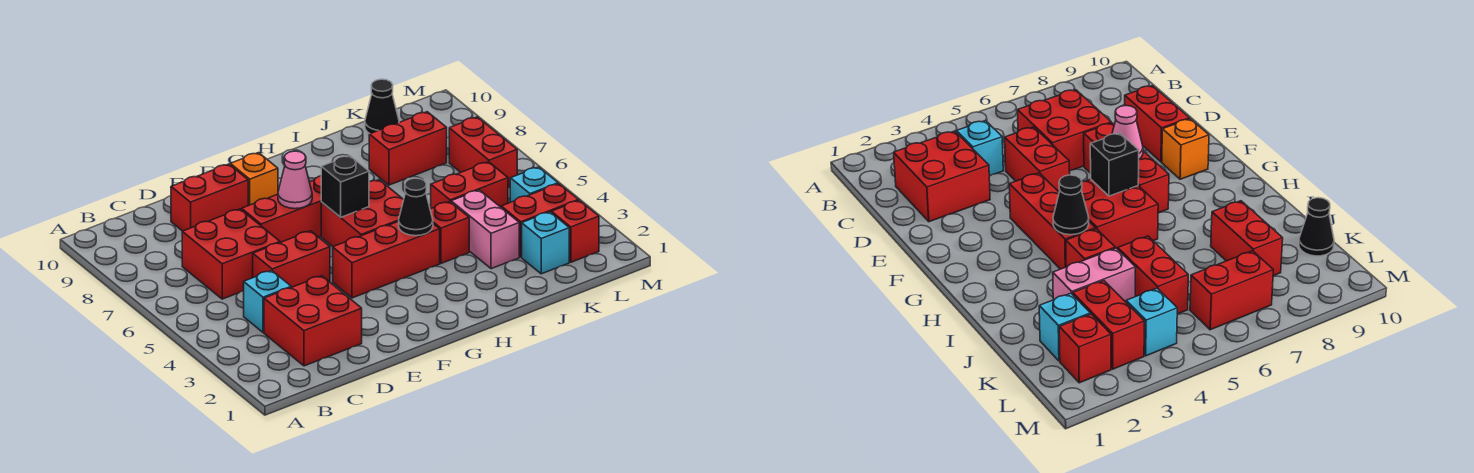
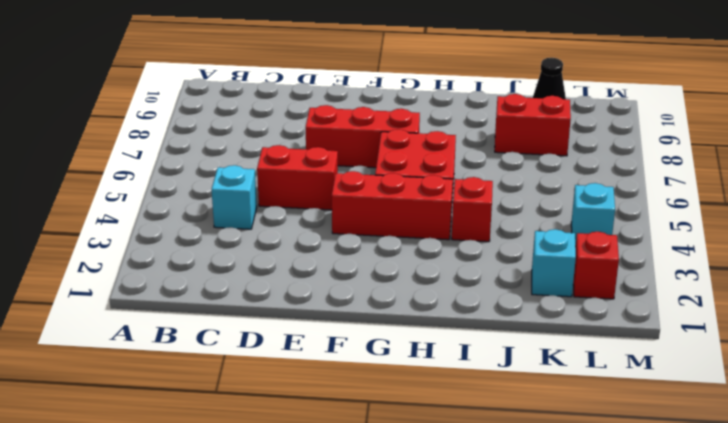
none -> red brick C2:D3 level 1
none -> red brick C6:D7 level 1
none -> red brick D9:E9 level 1

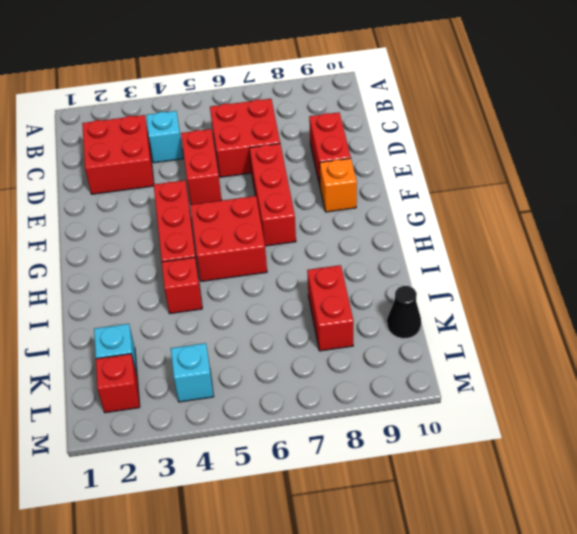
none -> pink brick J3:J4 level 1
none -> red brick J5:K5 level 1
none -> red brick K3:L3 level 1

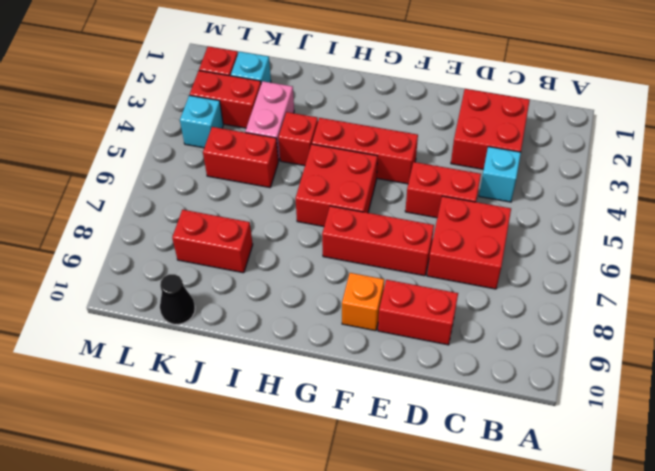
none -> red brick L6:L7 level 1
none -> pink cone F7 level 2
none -> black brick G6 level 2

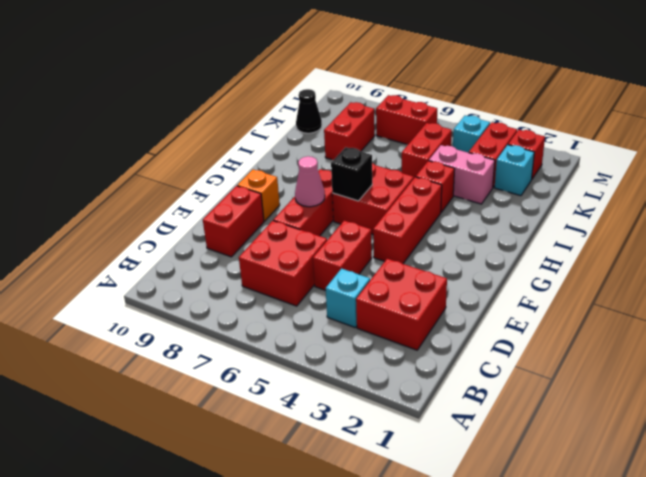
none -> black cone H4 level 2

